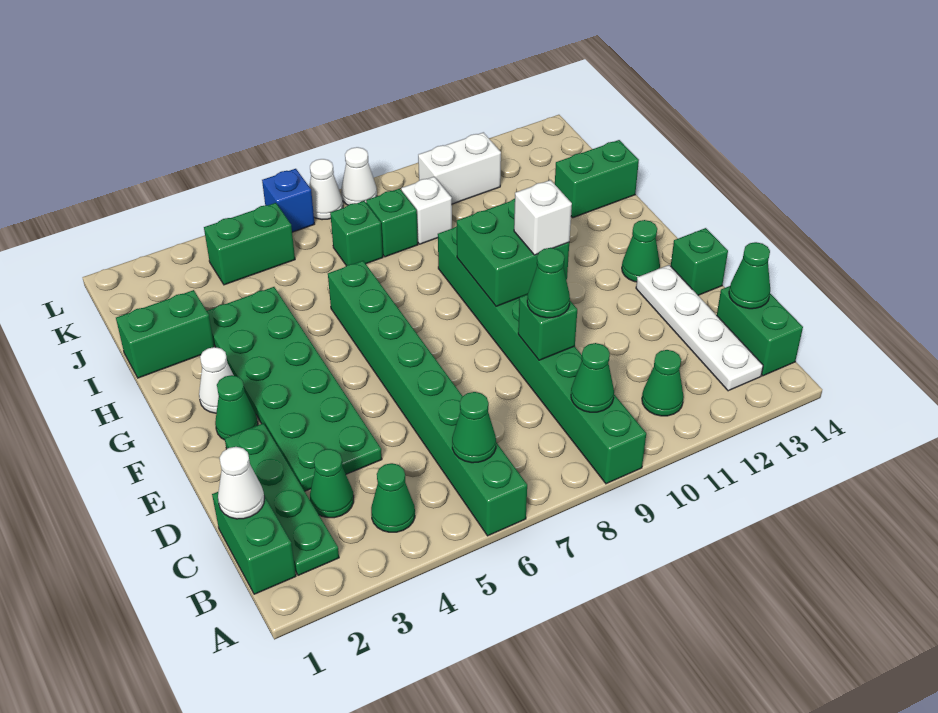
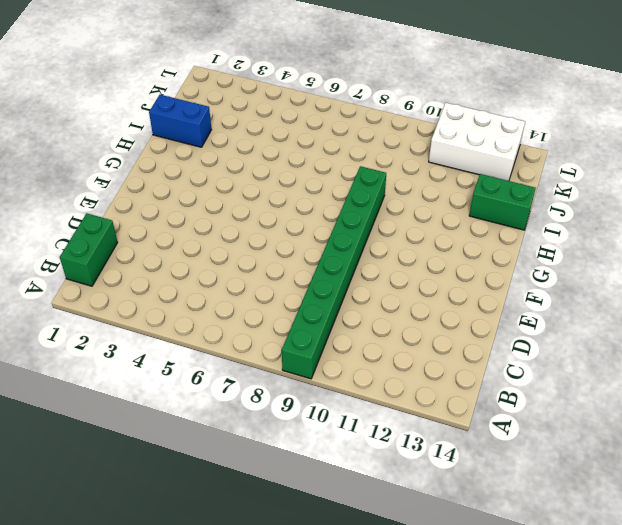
blue brick I1:I2 level 1 -> green brick I1:I2 level 1
white brick K11:L13 level 1 -> white brick K10:K11 level 1
none -> green brick A6:H6 level 1
none -> green plate B2:E2 level 1
none -> green cone B4 level 1
none -> green cone B11 level 1

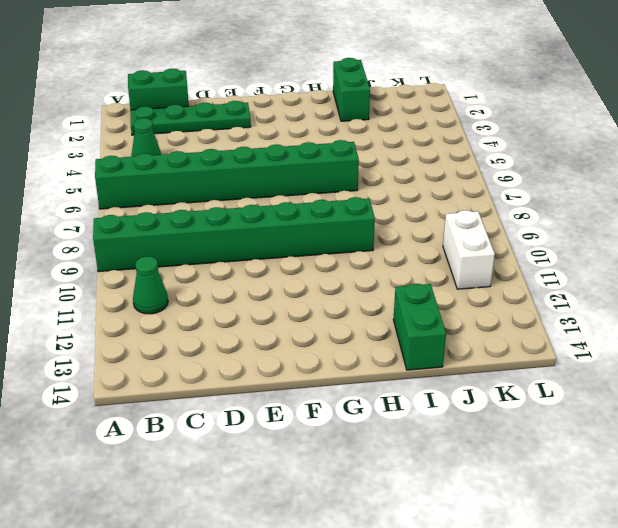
none -> white plate B13:E13 level 1
none -> green brick B14:C14 level 1
none -> green cone C3 level 1
none -> green plate D3:I4 level 1

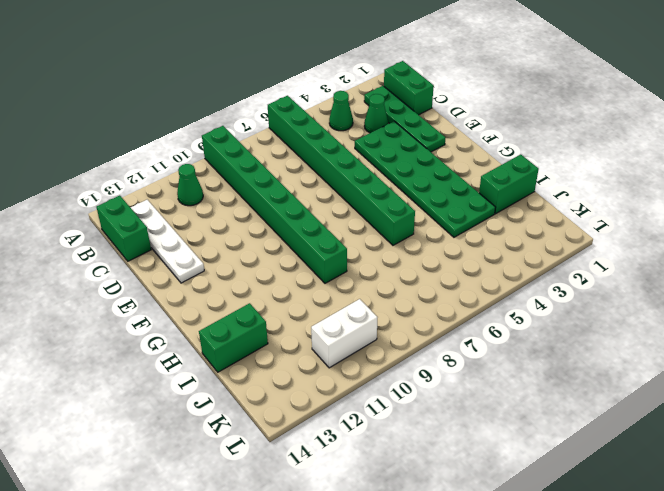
none -> green brick E14 level 1
none -> green cone F2 level 1
none -> green cone F13 level 1
none -> white cone G2 level 1

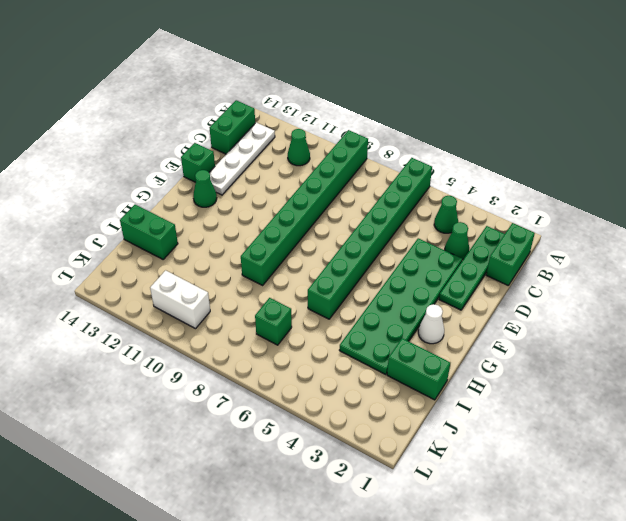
none -> green cone F2 level 1
none -> green brick J8 level 1
none -> white brick J9 level 1
none -> green brick K4:K5 level 1

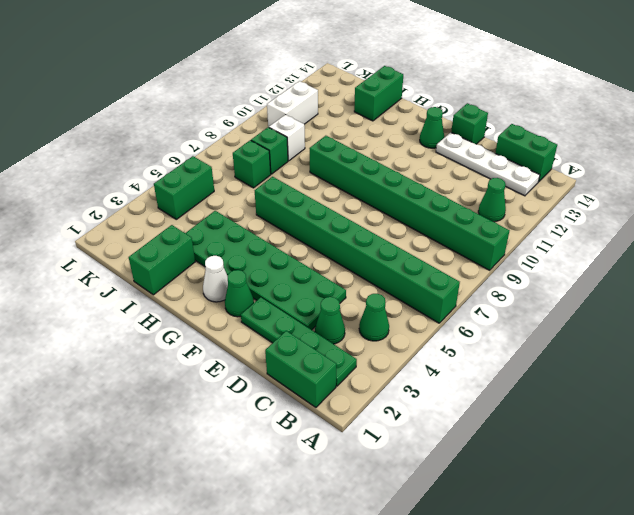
none -> blue brick L6 level 1
none -> white cone L7 level 1
none -> white cone L8 level 1
none -> green cone B6 level 2

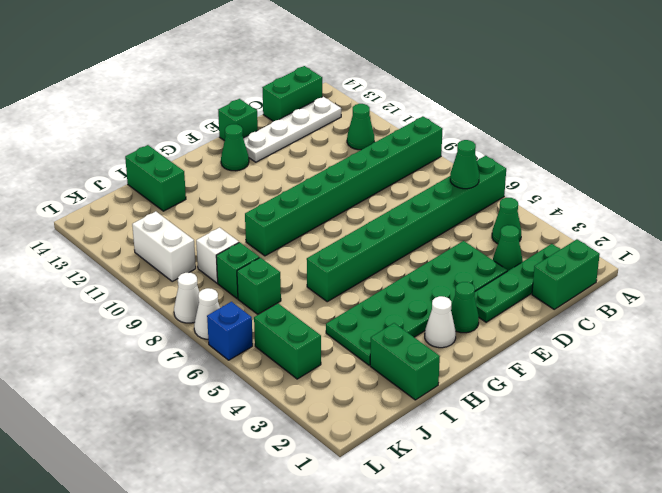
none -> green cone B9 level 2
none -> white cone C1 level 2
none -> green cone C14 level 2
none -> green brick D9 level 2

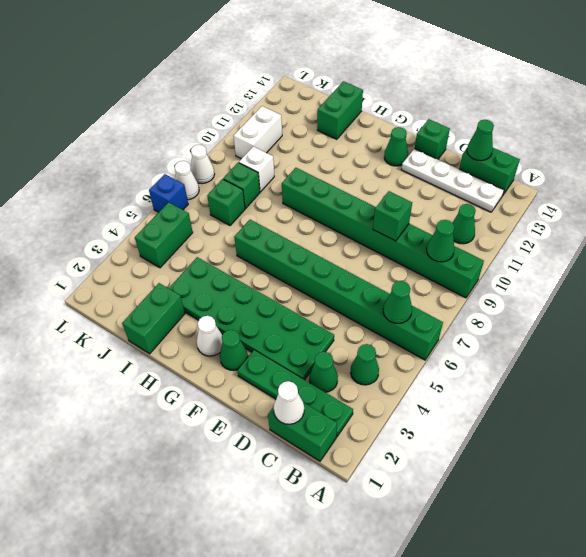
none -> green brick F9:G10 level 2
none -> green cone D9 level 3
none -> white brick F10 level 3

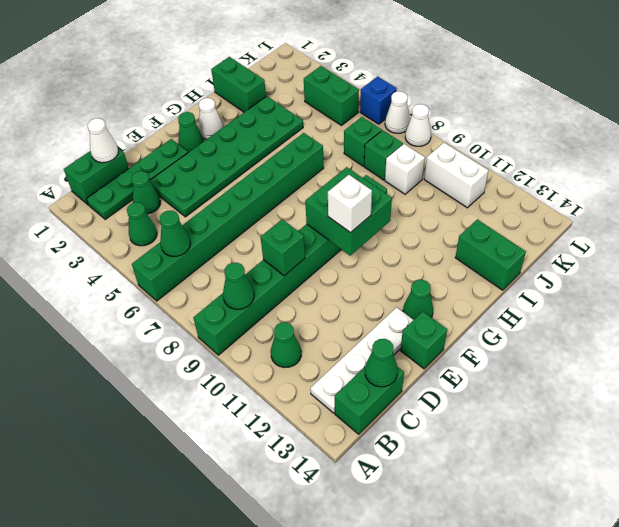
none -> green cone D9 level 3

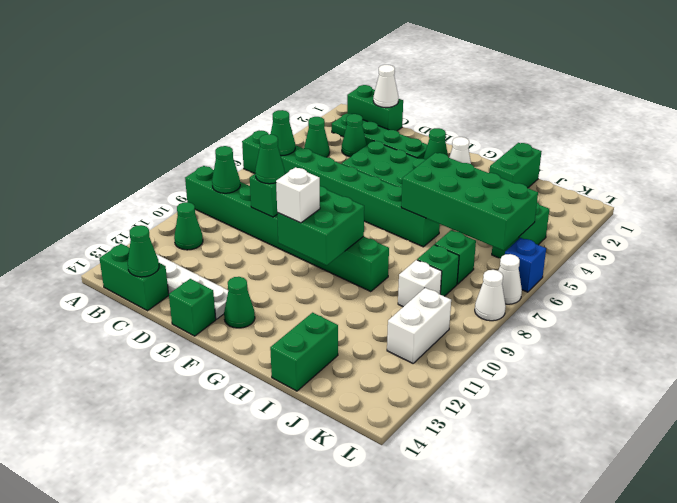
green brick H5:K6 level 2 -> none

